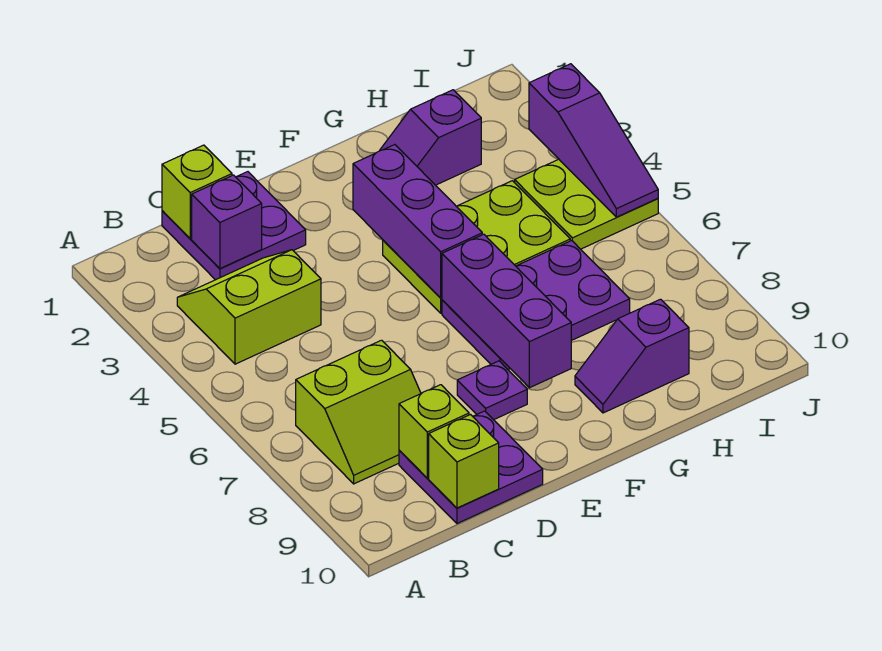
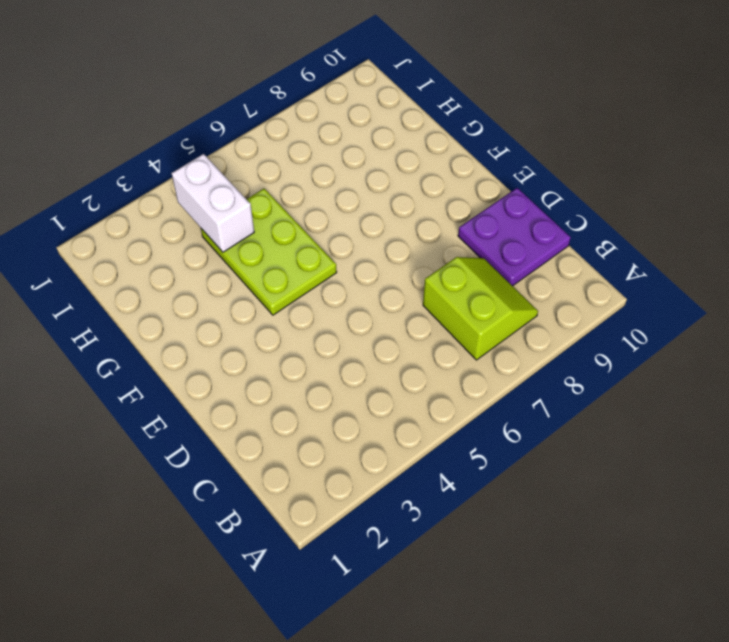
white brick H4:I4 level 2 -> none
none -> lime slope B3:C4 level 1 top 4
none -> purple plate C1:D2 level 1
none -> purple plate E8 level 1

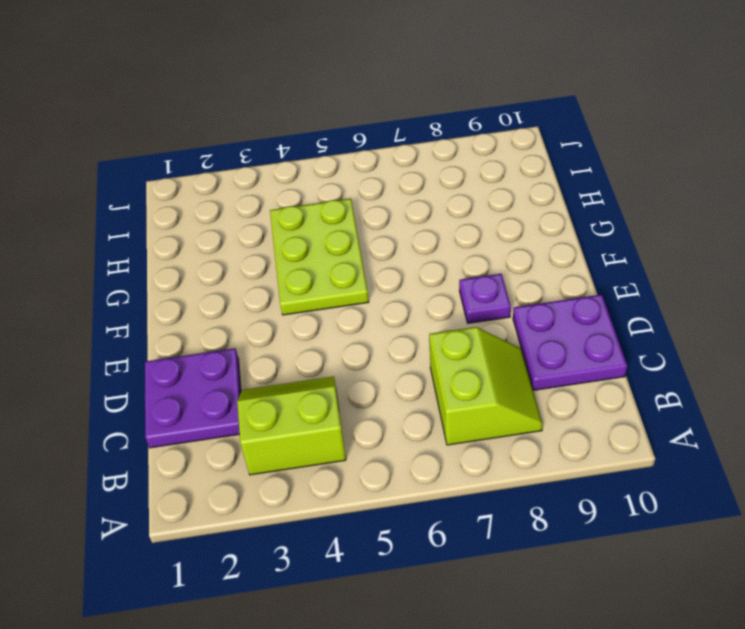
lime slope B3:C4 level 1 top B -> lime slope B3:C4 level 1 top 4
none -> purple plate F6:H7 level 1
none -> purple slope G2:H2 level 1 top H
none -> purple slope G9:H9 level 1 top H

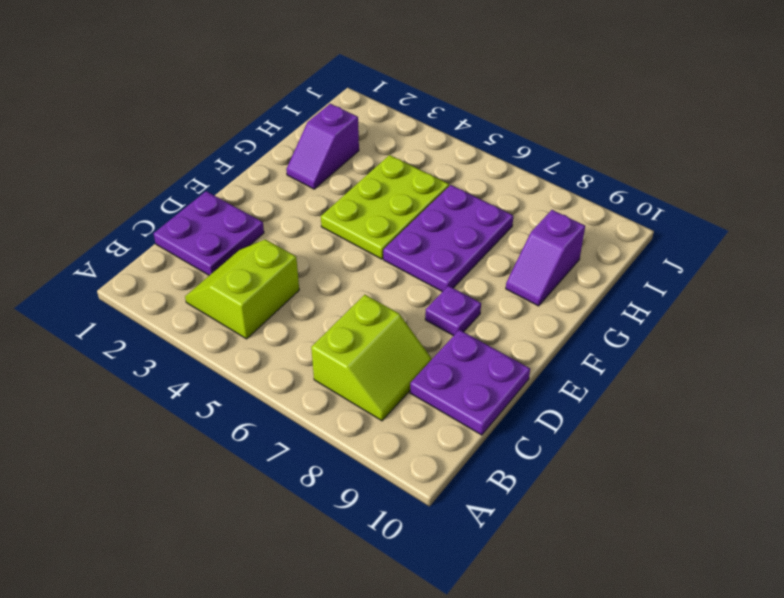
none -> lime plate I4:J5 level 1
none -> lime brick C1 level 2
none -> purple brick C2 level 2

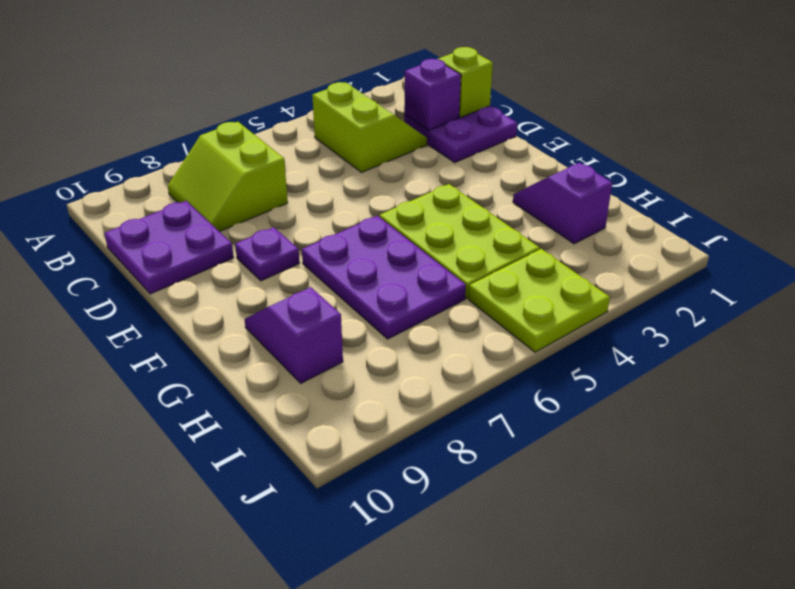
none -> lime brick C9 level 2
none -> lime brick C10 level 2
none -> purple brick F3:F5 level 2

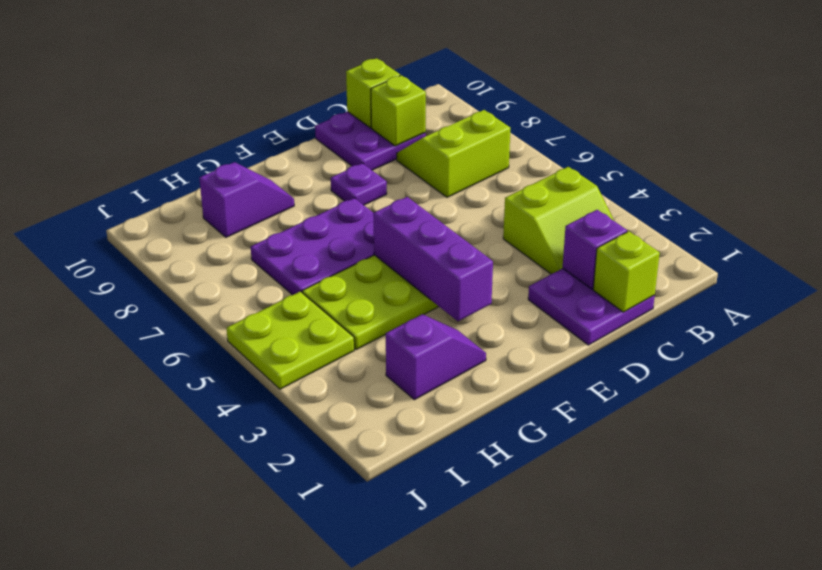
none -> purple brick F6:F8 level 2
none -> purple slope J3:J5 level 2 top 3

